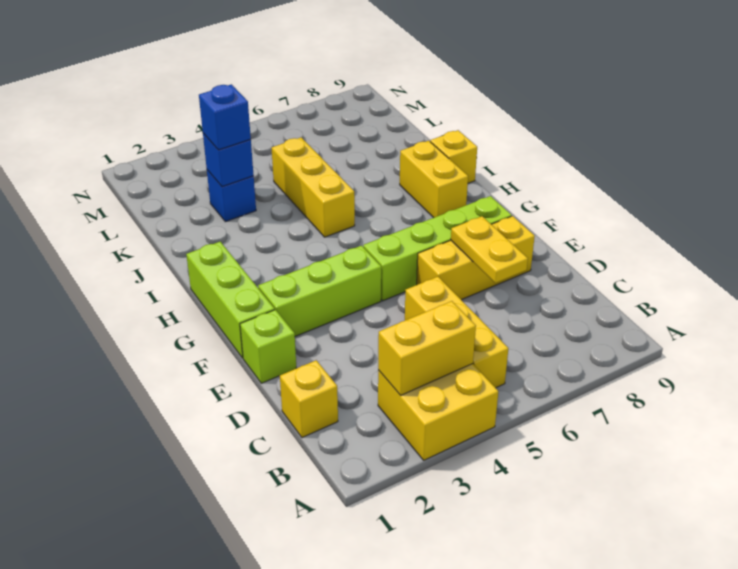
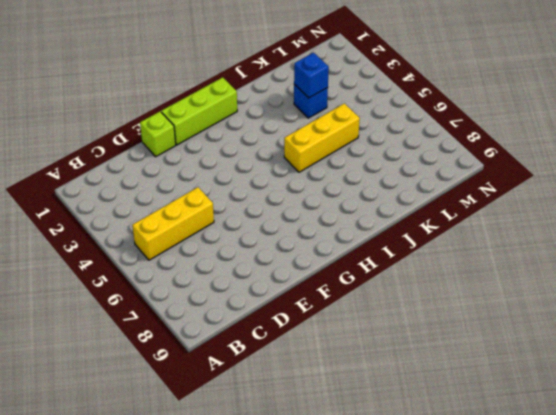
none -> yellow brick A3:B4 level 1
none -> yellow brick C1 level 1
none -> yellow brick E6:E8 level 1

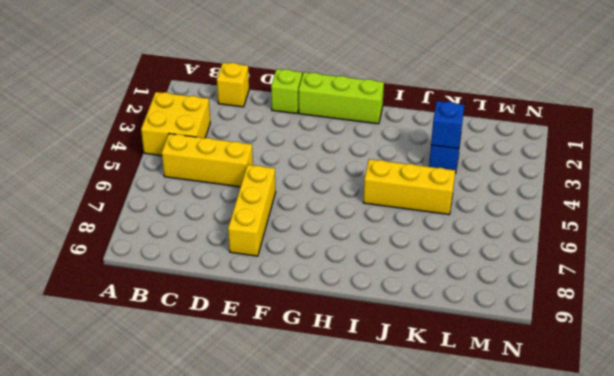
none -> lime brick F2:F4 level 1
none -> lime brick F5:F8 level 1
none -> yellow brick H8:I8 level 1

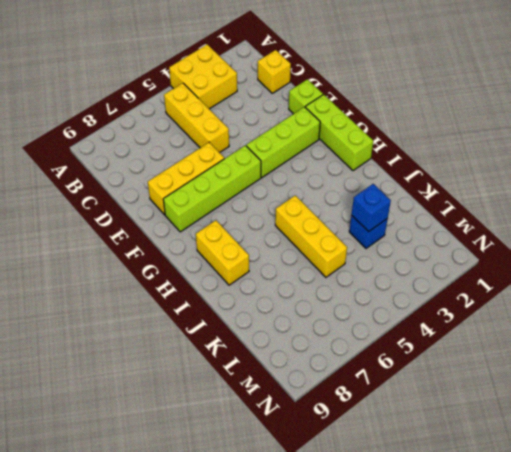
none -> yellow brick I9 level 1
none -> yellow brick B3:B4 level 2
none -> yellow plate D7:E7 level 2

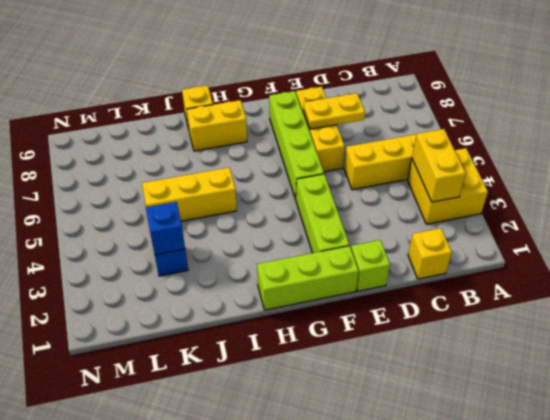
none -> blue brick K3 level 3

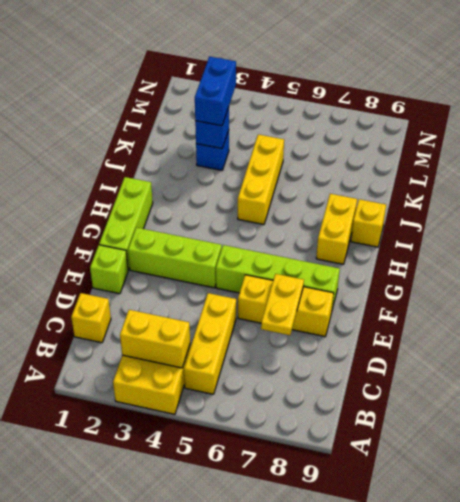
blue brick K3:L3 level 3 -> blue brick K3 level 3

